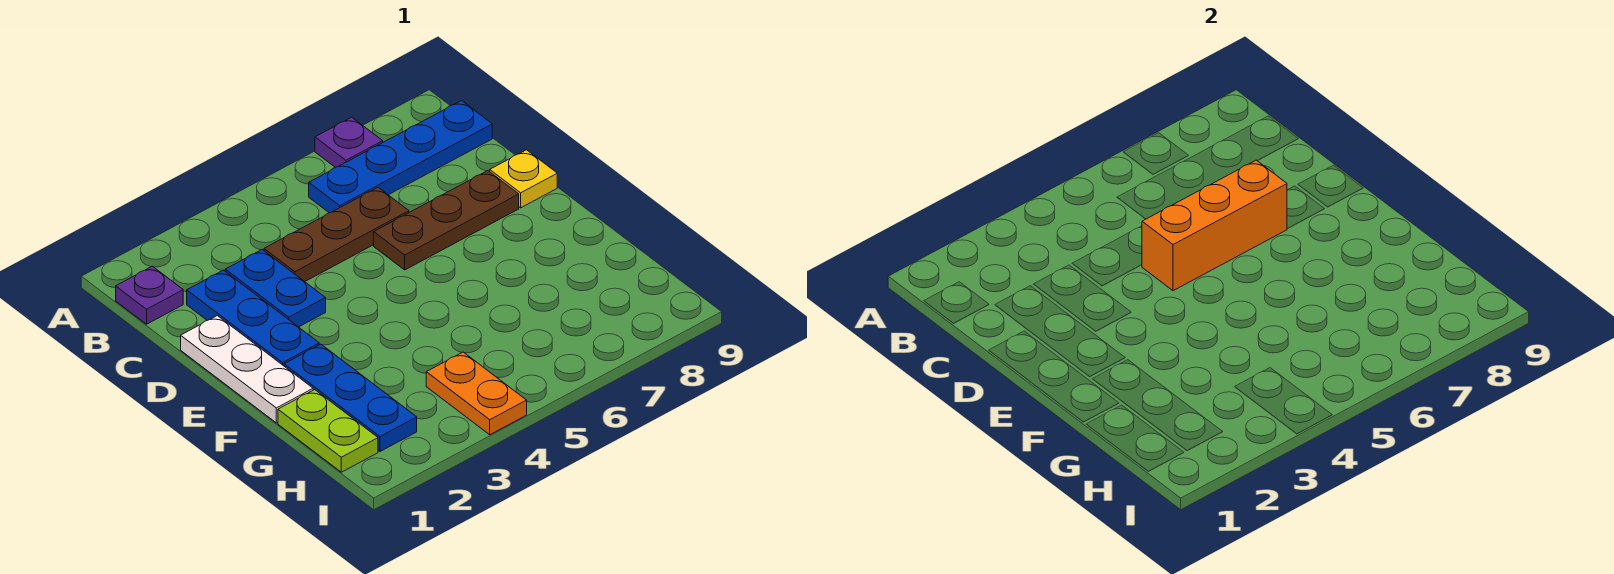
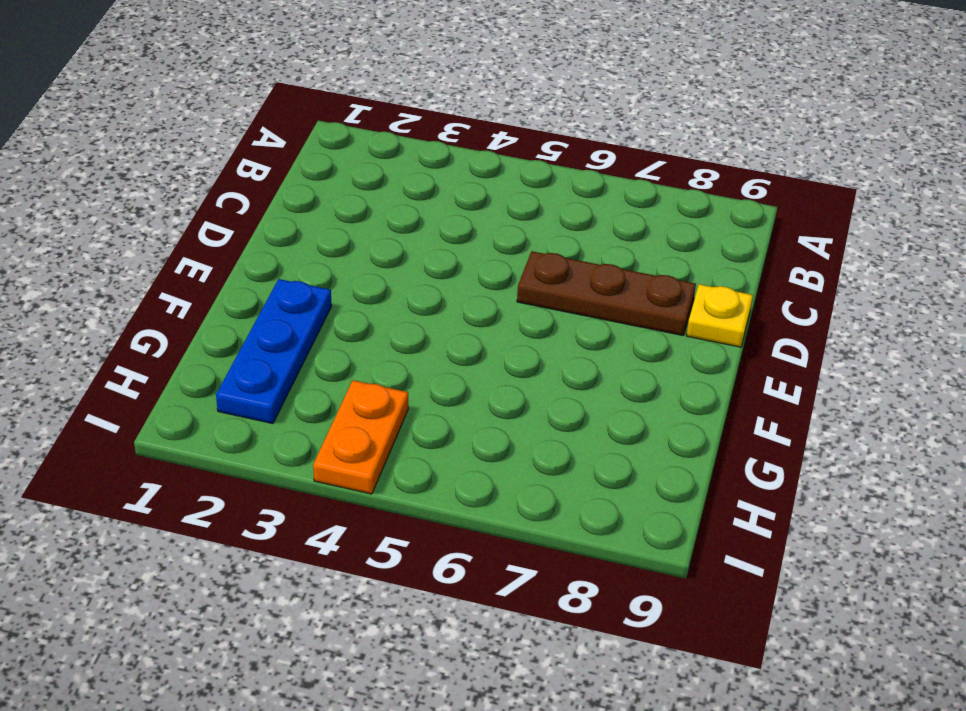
none -> purple plate A7 level 1
none -> purple plate B1 level 1
none -> blue plate B6:B9 level 1

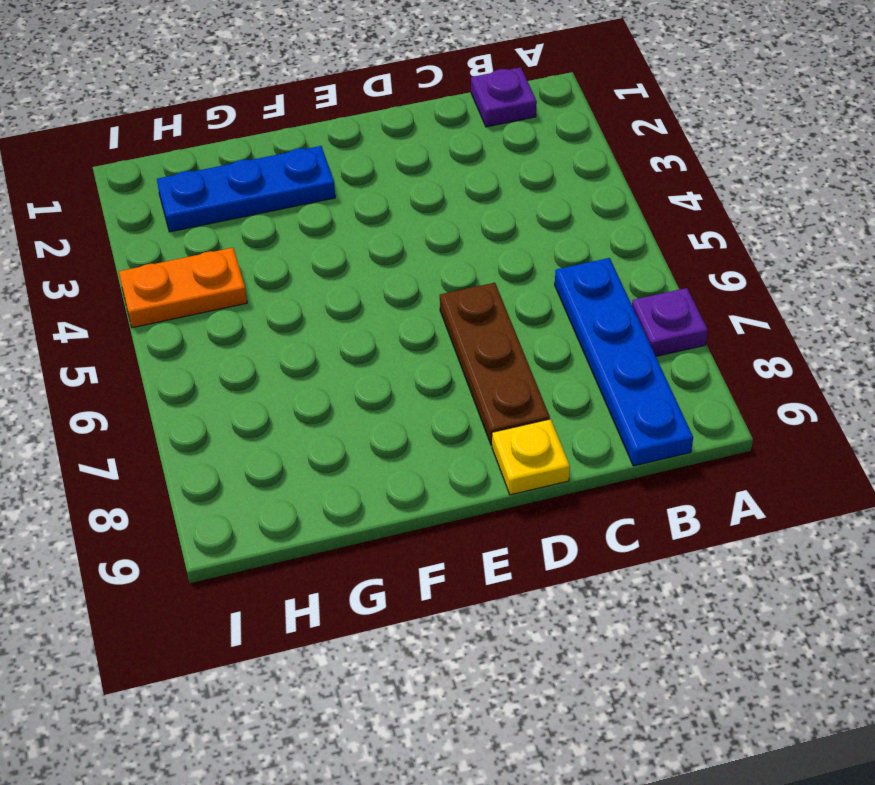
none -> blue plate C2:E2 level 1
none -> blue plate C3:D3 level 1
none -> brown plate C4:C6 level 1

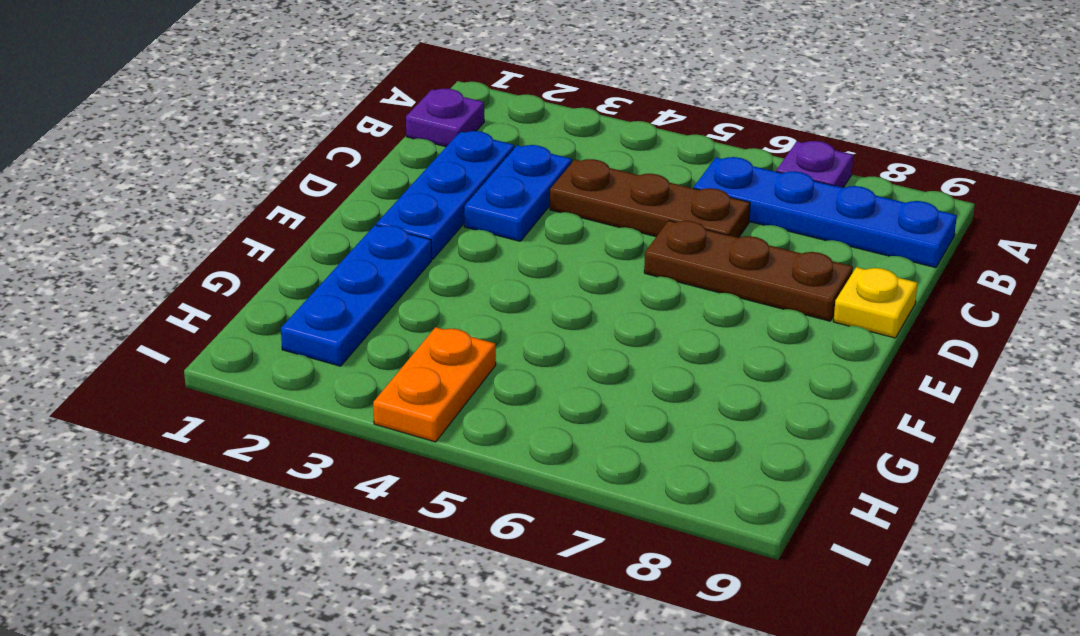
none -> white plate D1:F1 level 1
none -> lime plate G1:H1 level 1
none -> orange brick D5:D7 level 2

